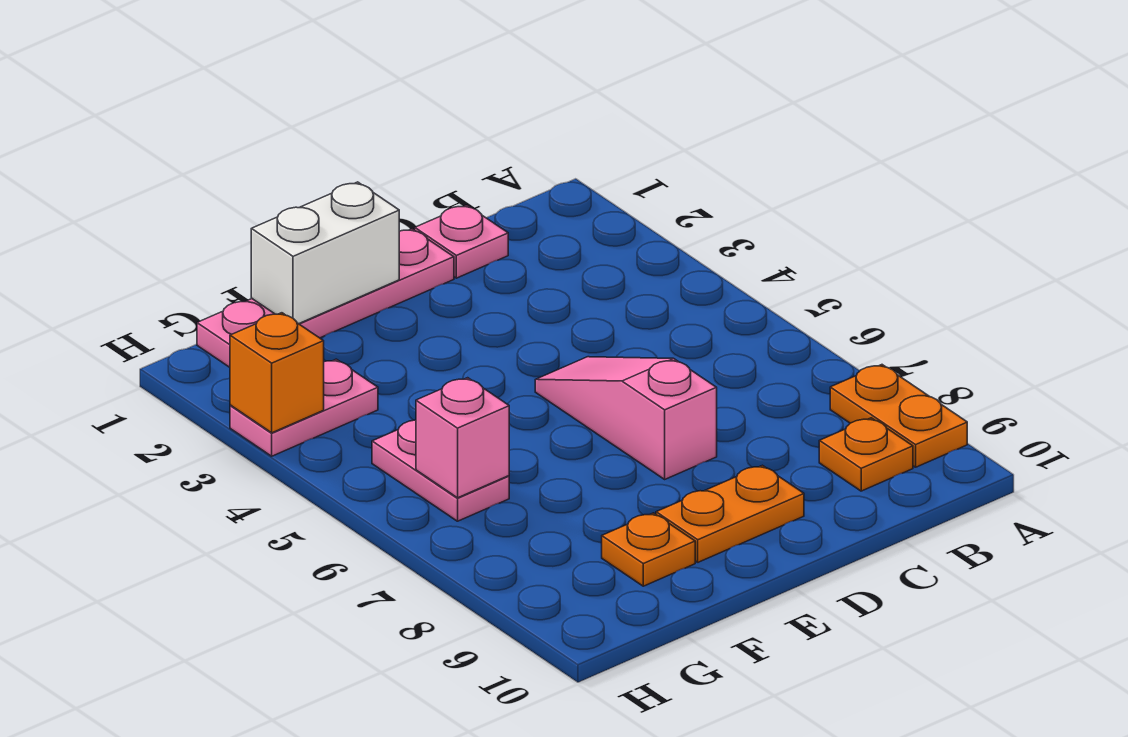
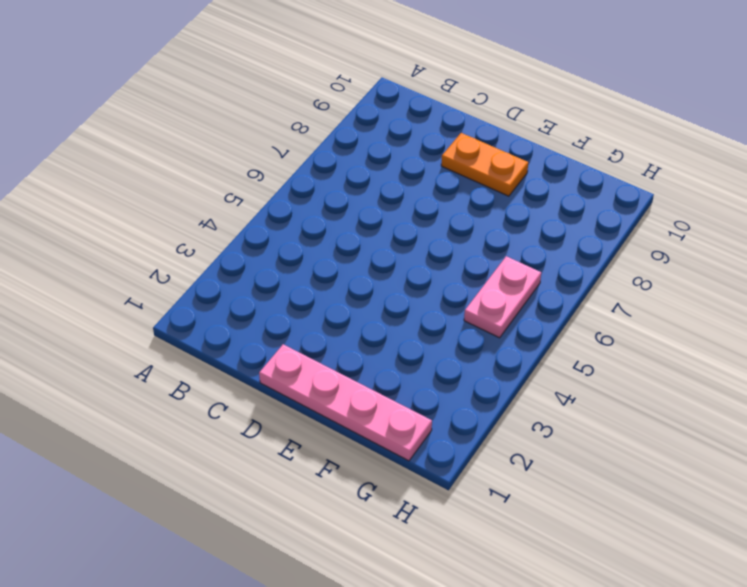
none -> orange plate A8:A9 level 1
none -> orange plate B9 level 1
none -> pink plate C1 level 1

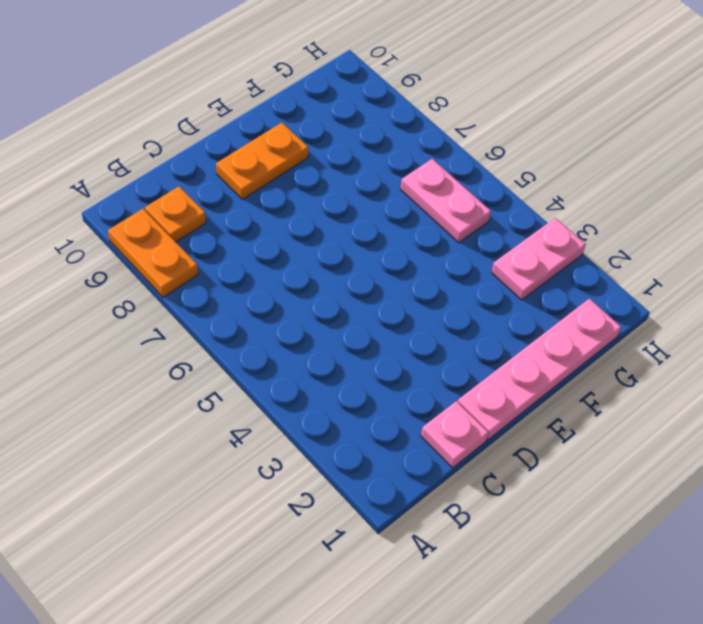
none -> pink slope D5:D7 level 1 top 7
none -> orange plate F9 level 1
none -> white brick E1:F1 level 2

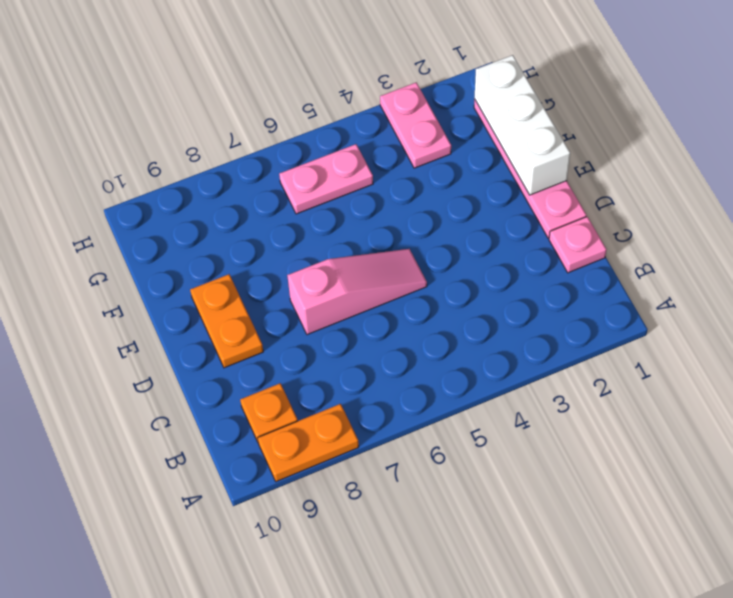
white brick E1:G1 level 2 -> white brick E1:F1 level 2
none -> orange plate F9 level 1
none -> pink brick G6 level 2
none -> orange brick H3 level 2

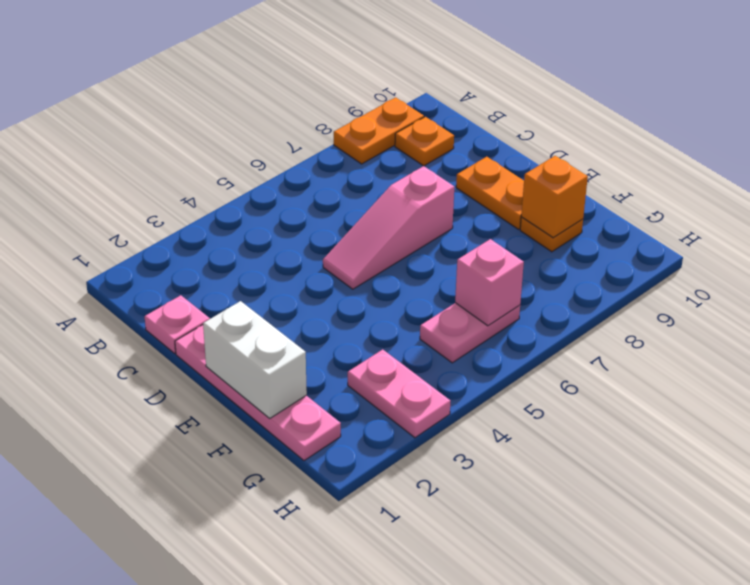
orange brick F9 level 2 -> orange brick H3 level 2

